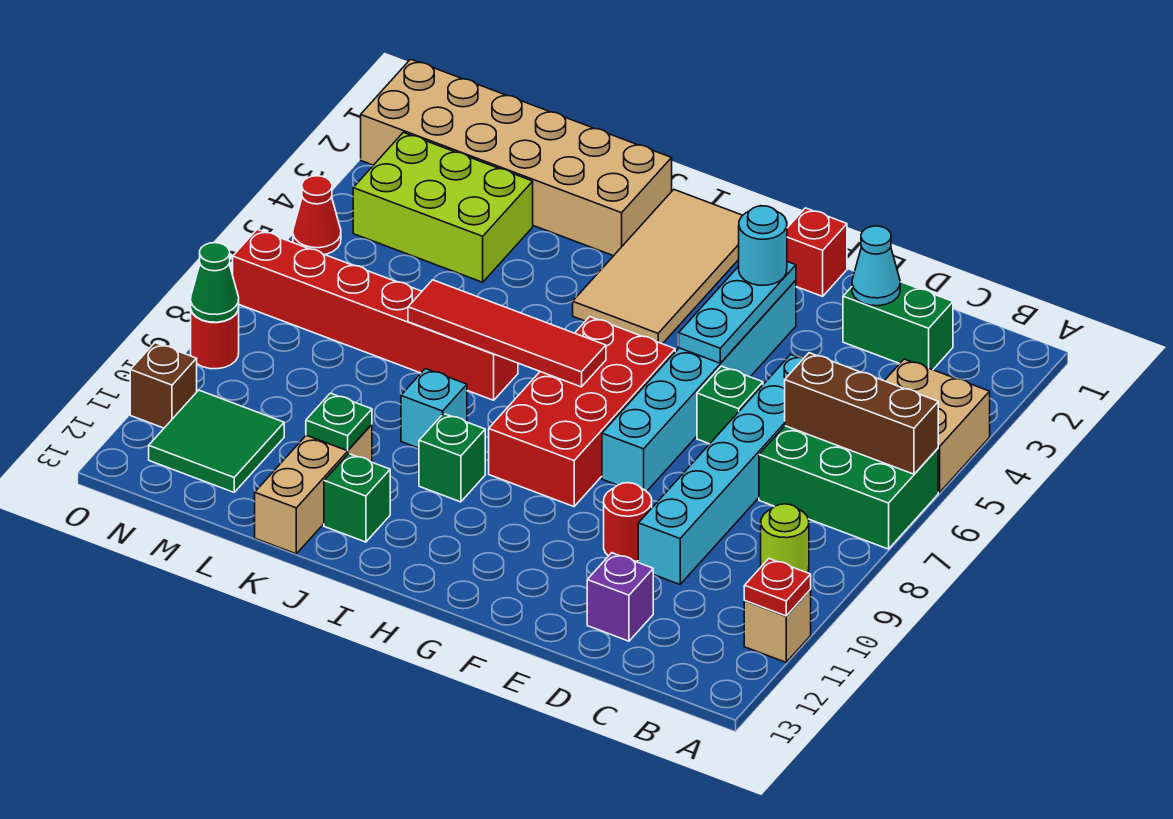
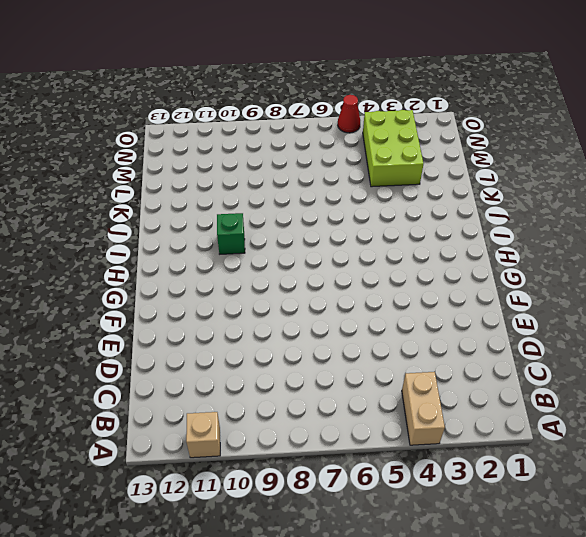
tan brick A4:B4 level 1 -> tan brick A4:B5 level 1
none -> green brick A6:C7 level 1
none -> lime round brick B9 level 1
none -> green brick C2:D2 level 1
none -> cyan brick D5:D10 level 1

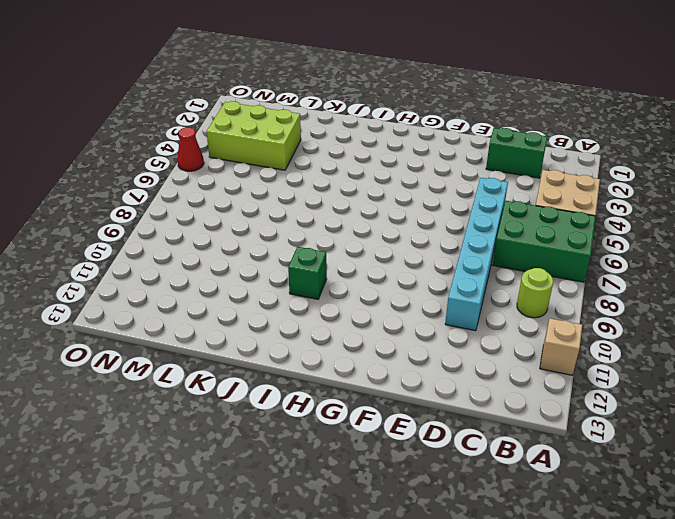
none -> purple brick D12 level 1
none -> green brick E6 level 1
none -> red round brick E10 level 1
none -> red brick F1 level 1

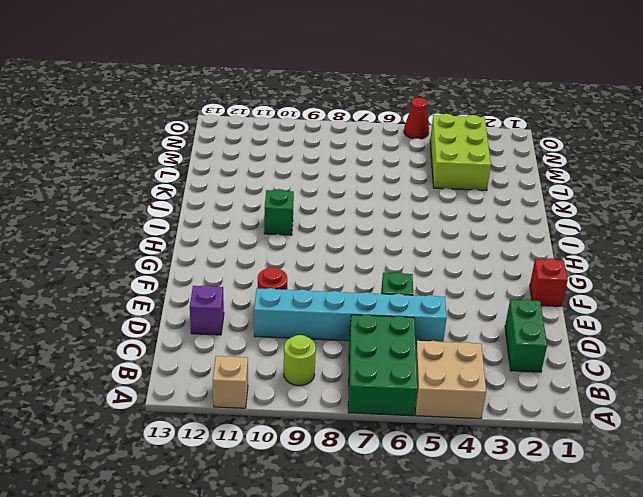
none -> cyan brick F3:F8 level 1
none -> red brick G6:H9 level 1
none -> tan tile H1:I4 level 1
none -> tan brick J1:O2 level 1

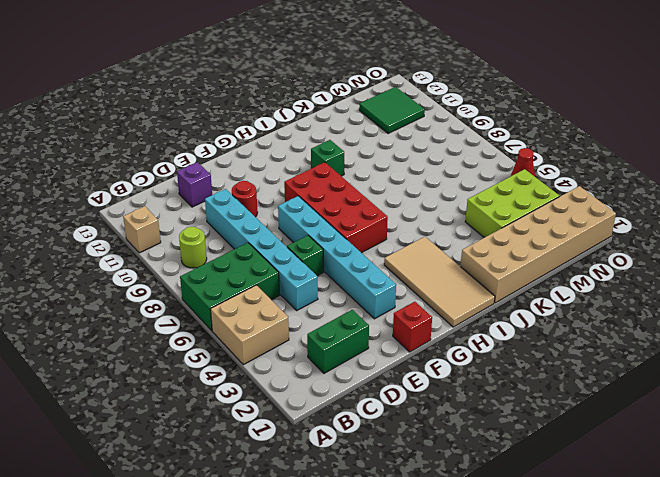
none -> red brick J7:O7 level 1
none -> cyan brick J9 level 1
none -> green brick J12 level 1
none -> tan brick K11:K13 level 1

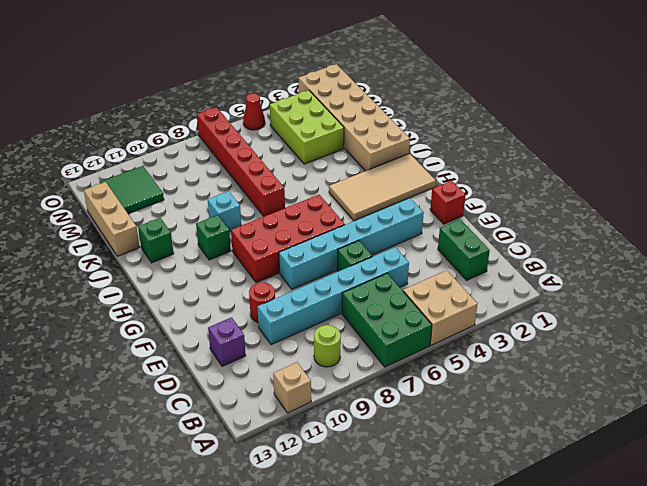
tan brick K13:M13 level 1 -> tan brick K11:K13 level 1
none -> red round brick O9 level 1
none -> brown brick O11 level 1
none -> brown brick A6:C6 level 2
none -> red plate A11 level 2

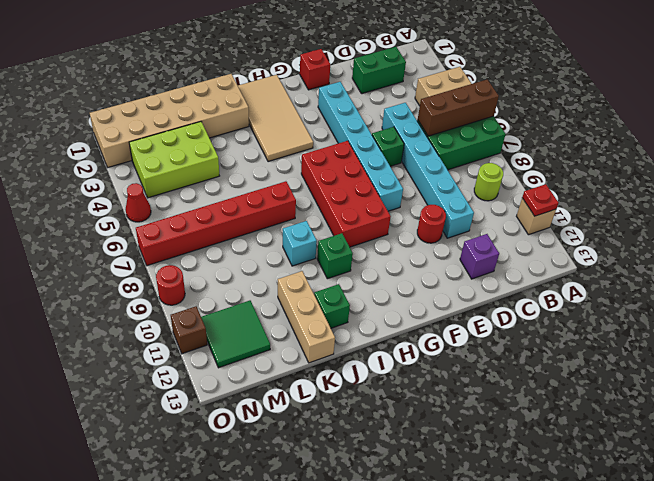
none -> cyan cone D2 level 2
none -> cyan plate F3:F5 level 2
none -> red tile H7:K7 level 2
none -> green plate K11 level 2

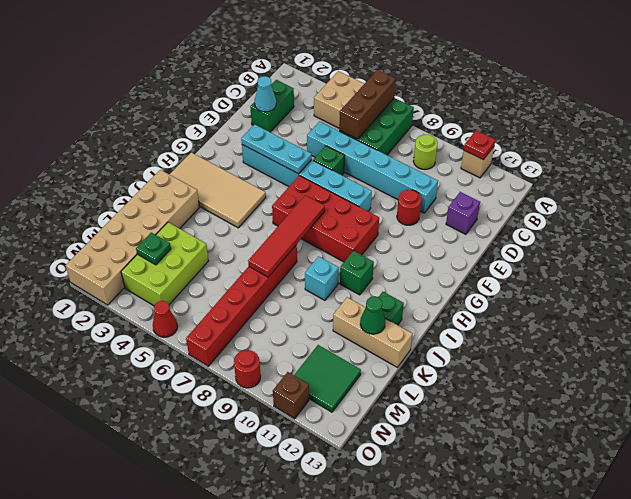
green cone K12 level 2 -> green cone O9 level 2
green plate M3 level 2 -> green plate K11 level 2
none -> red brick F1 level 1
none -> cyan round brick F3 level 3

